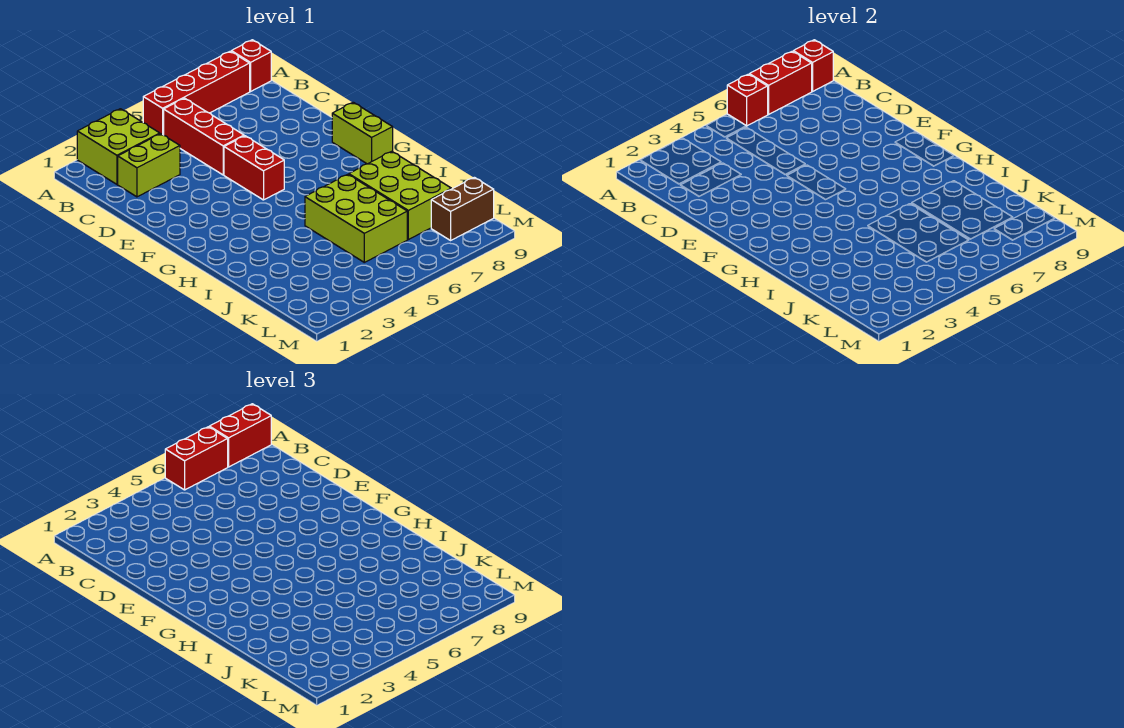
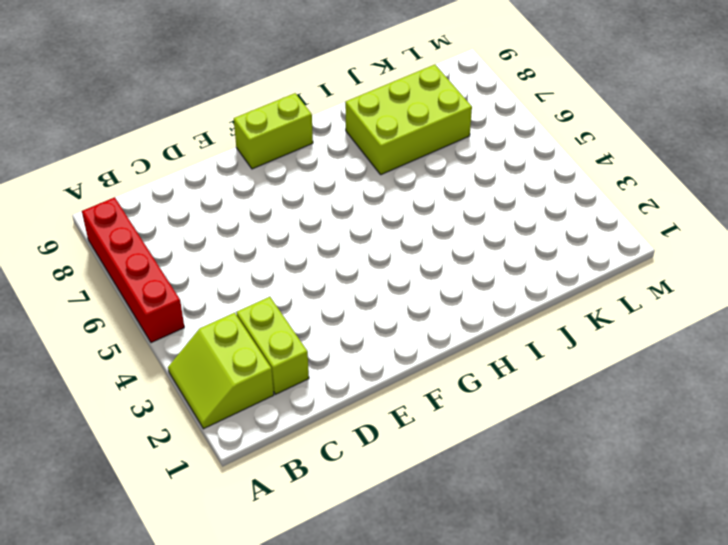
lime slope A2:B3 level 1 top B -> lime brick A2:B3 level 1
none -> red brick A9 level 1
none -> red brick B5:D5 level 1
none -> red brick E5:F5 level 1

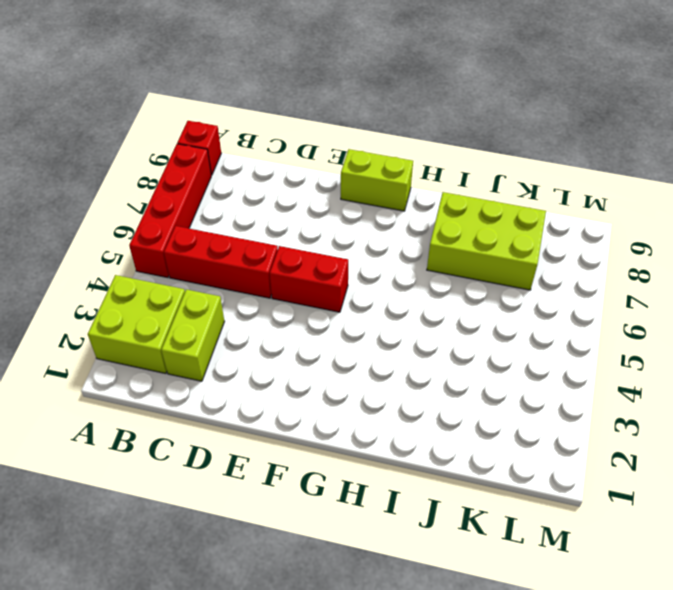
none -> lime brick I5:K6 level 1
none -> brown brick L8:L9 level 1
none -> red brick A6 level 2

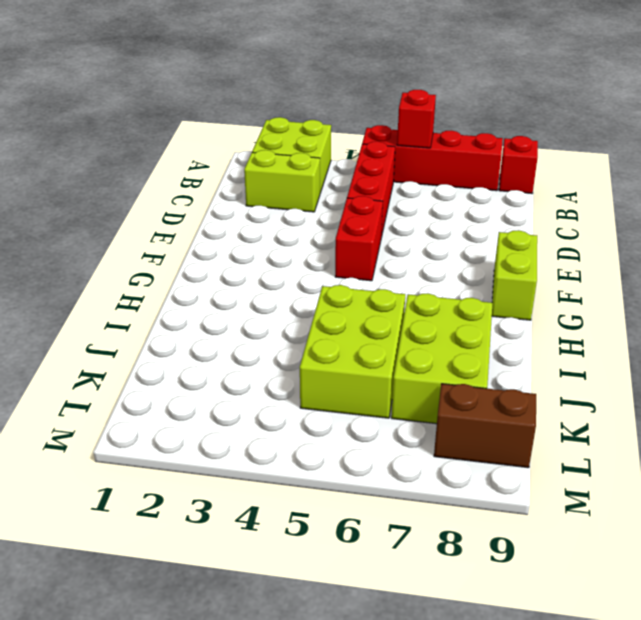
none -> red brick A7:A8 level 2
none -> red brick A9 level 2
none -> red brick A6:A7 level 3

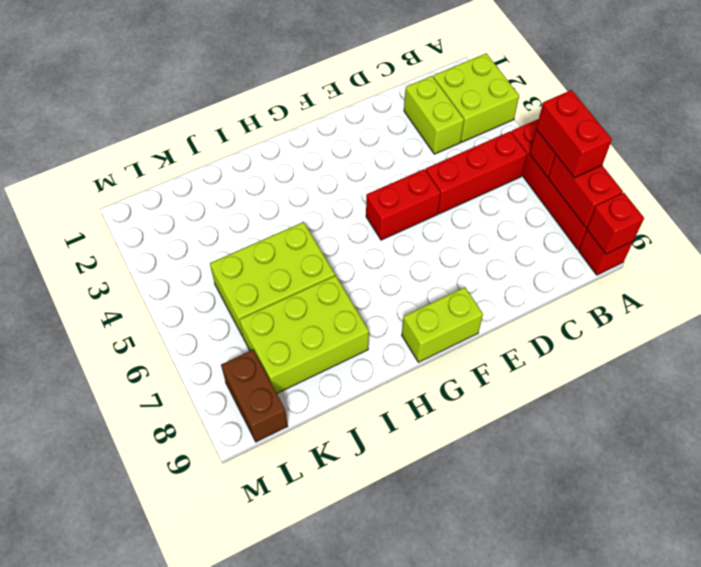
none -> red brick A8:A9 level 3

